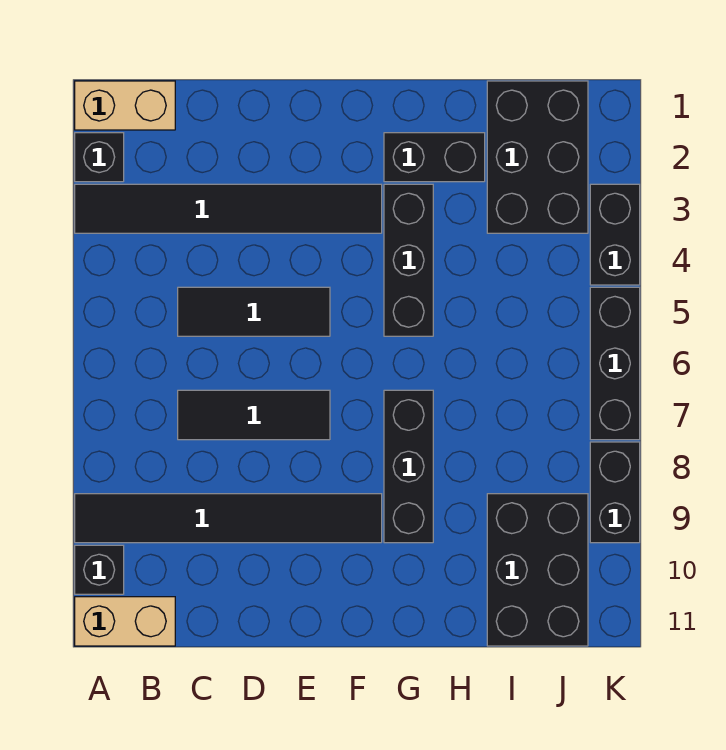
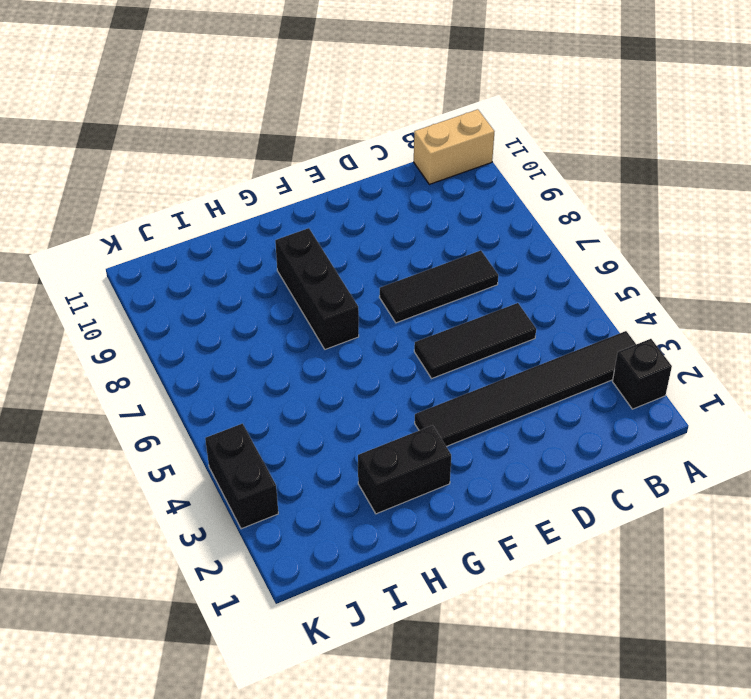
none -> tan brick A1:B1 level 1
none -> black tile A9:F9 level 1
none -> black brick A10 level 1

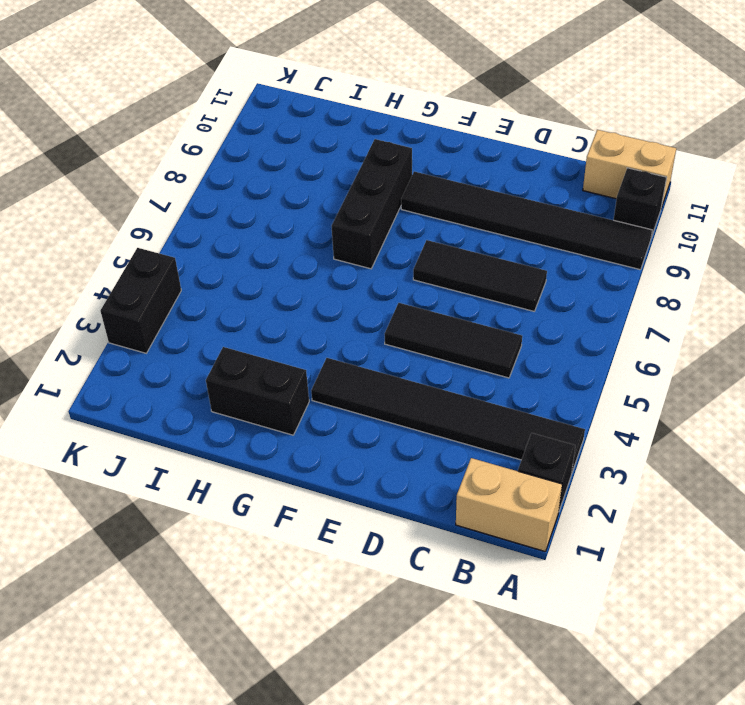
none -> black brick G3:G5 level 1
none -> black brick I1:J3 level 1
none -> black brick I9:J11 level 1

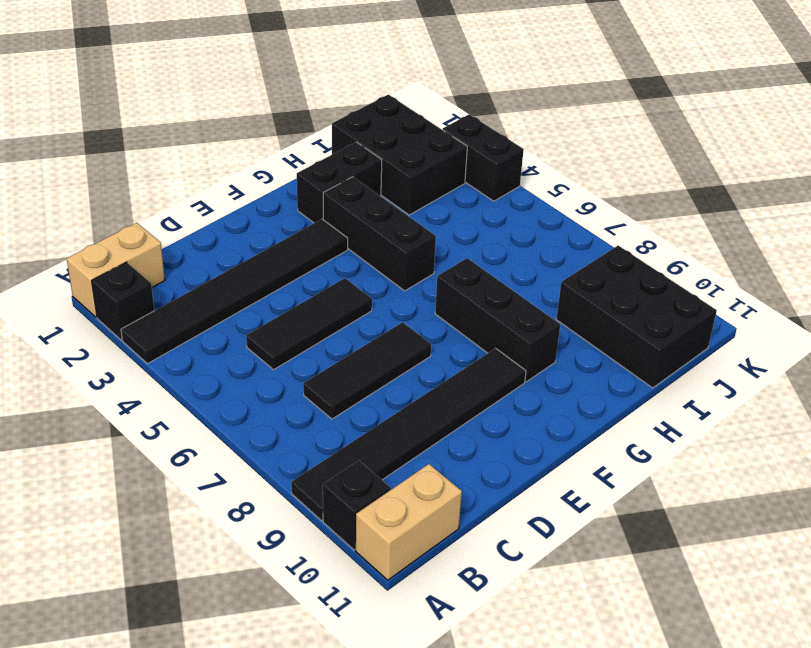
none -> black brick K5:K7 level 1
none -> black brick K8:K9 level 1

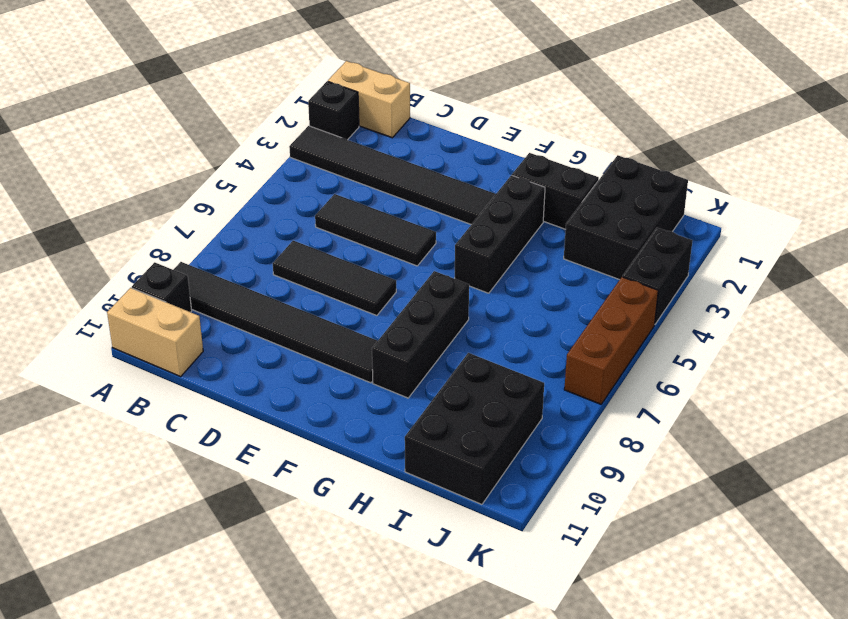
brown brick K5:K7 level 1 -> black brick K5:K7 level 1
none -> black brick K8:K9 level 1

